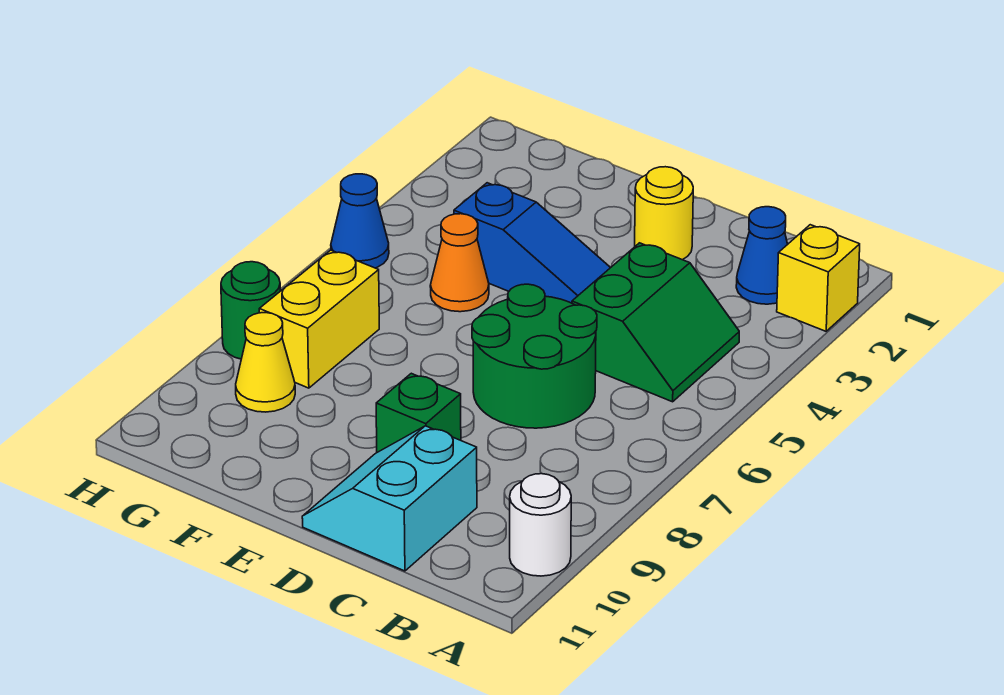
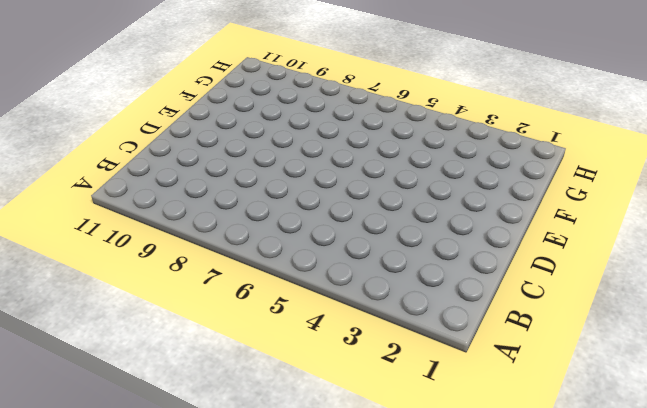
none -> yellow brick A2 level 1
none -> white round brick A10 level 1
none -> blue cone B2 level 1

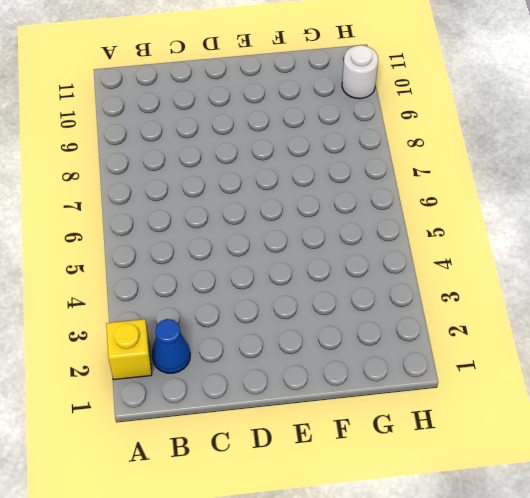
white round brick H10 level 1 -> white round brick A10 level 1
none -> green slope B4:C5 level 1 top C
none -> green round brick C6:D7 level 1
none -> cyan slope C10:D11 level 1 top C

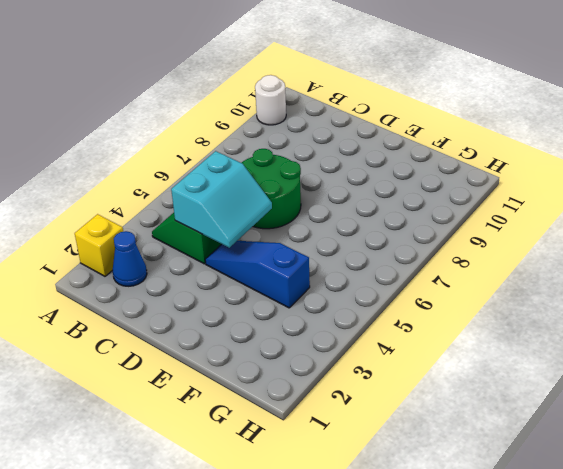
cyan slope C4:D5 level 2 top C -> cyan slope C10:D11 level 1 top C
none -> yellow round brick D2 level 1
none -> green brick D9 level 1
none -> orange cone F5 level 1

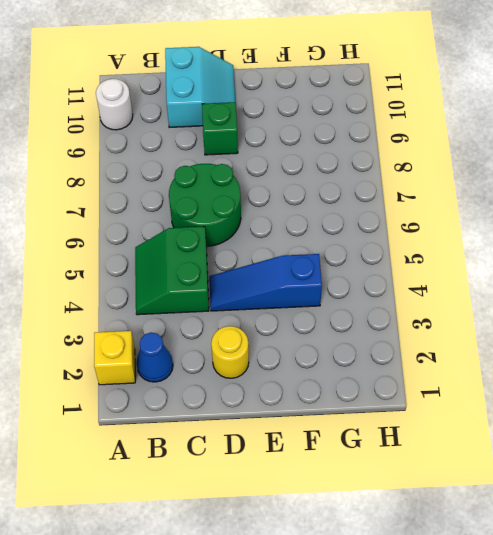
none -> orange cone F5 level 1
none -> yellow brick G7:G8 level 1
none -> yellow cone G9 level 1

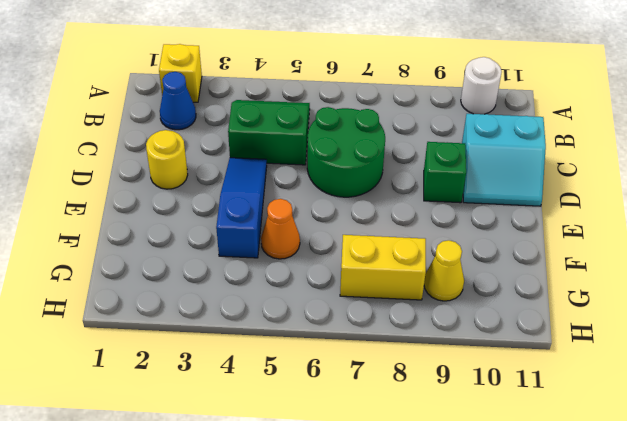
none -> blue cone H5 level 1
none -> green round brick H8 level 1

